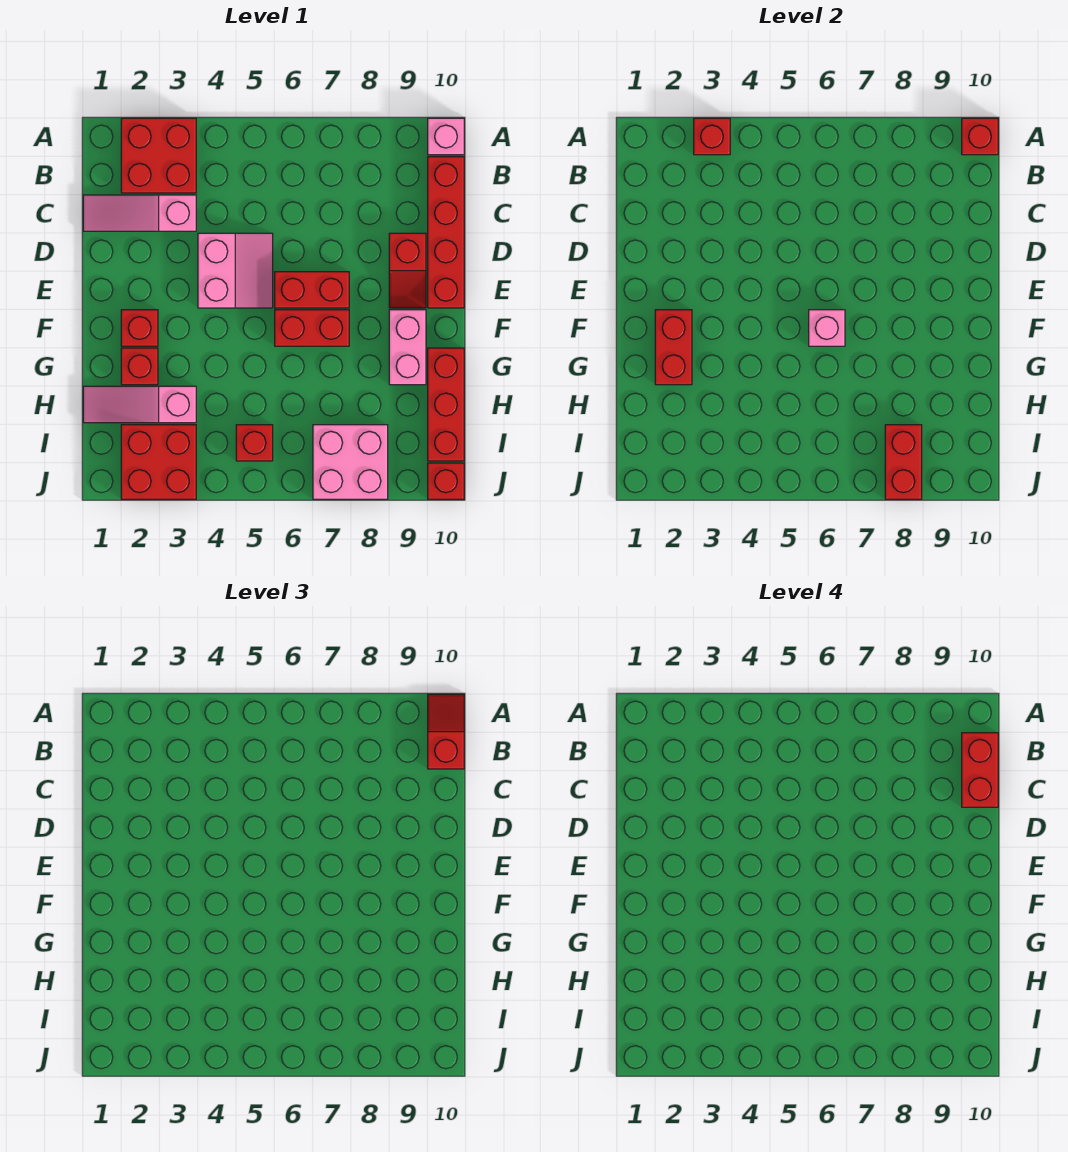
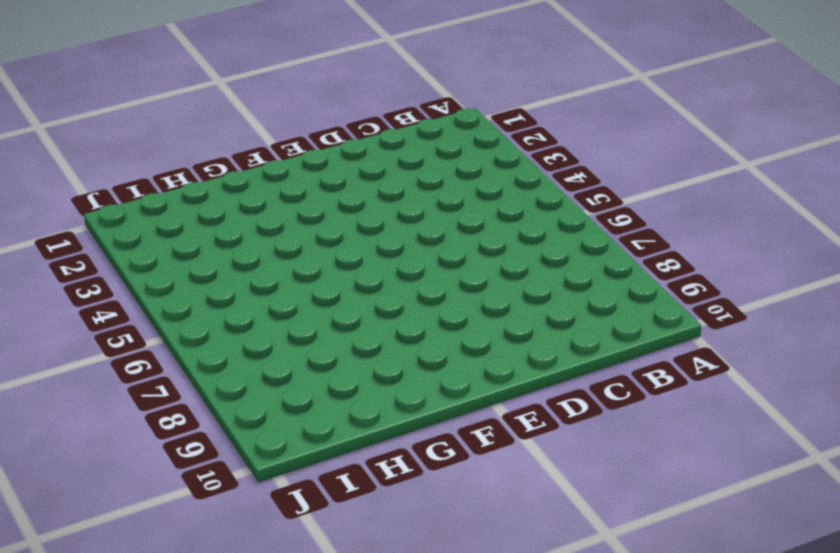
none -> red brick A2:B3 level 1
none -> pink brick A10 level 1
none -> red brick B10:E10 level 1

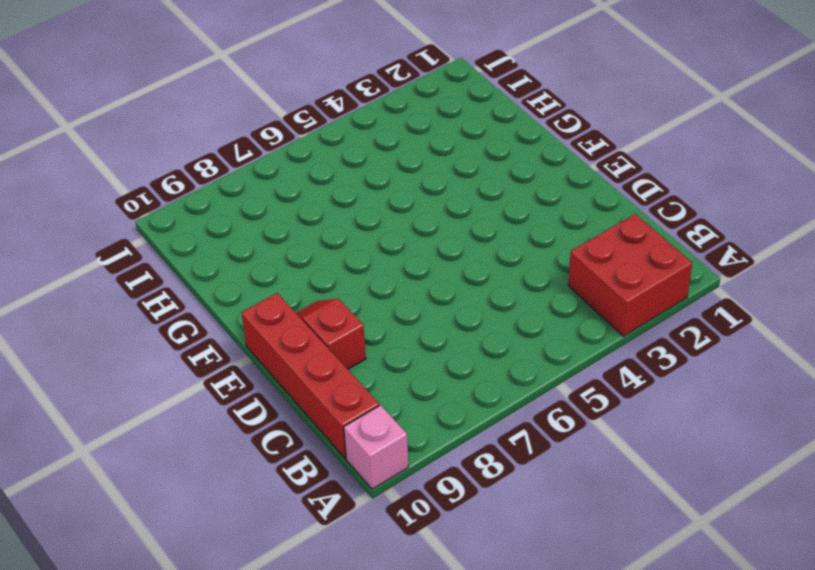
none -> pink slope C1:C3 level 1 top 3
none -> pink slope D4:E5 level 1 top 4
none -> red brick E6:E7 level 1

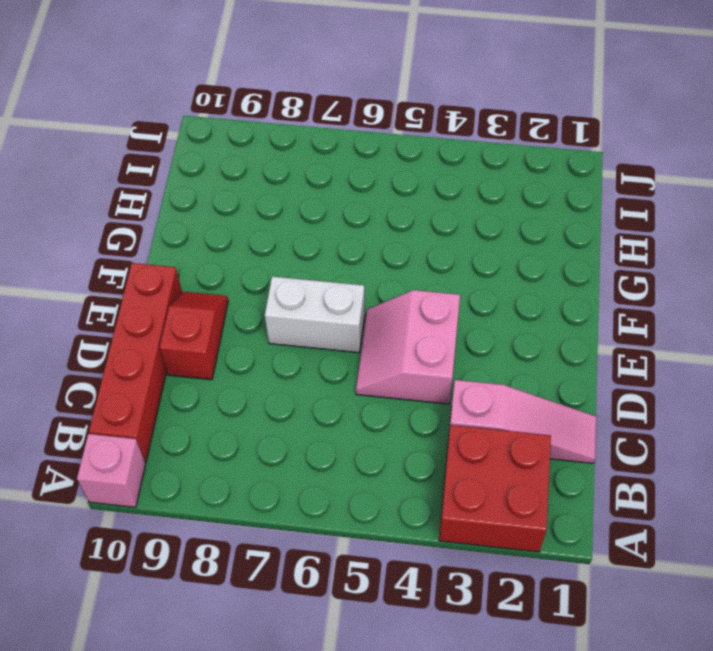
white brick E6:E7 level 1 -> red brick E6:E7 level 1
none -> red brick F2 level 1
none -> red brick F6:F7 level 1
none -> pink brick F9:G9 level 1

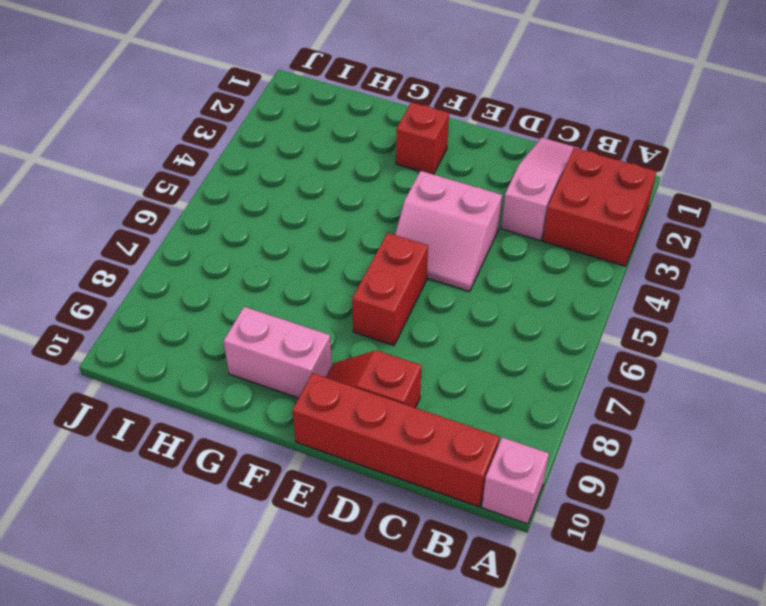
none -> red brick F6:F7 level 1
none -> red brick G2 level 1
none -> red brick G10:I10 level 1

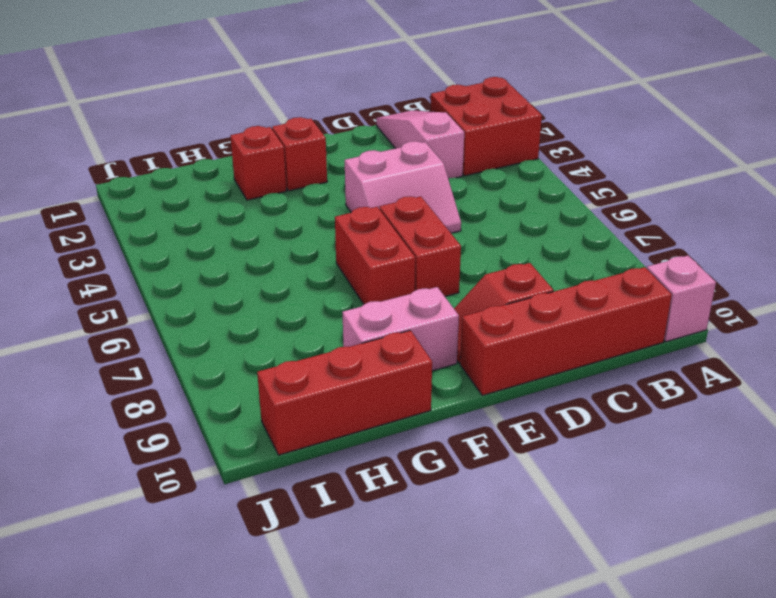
none -> pink slope H1:H3 level 1 top 3
none -> red brick I2:J3 level 1
none -> red brick I5 level 1

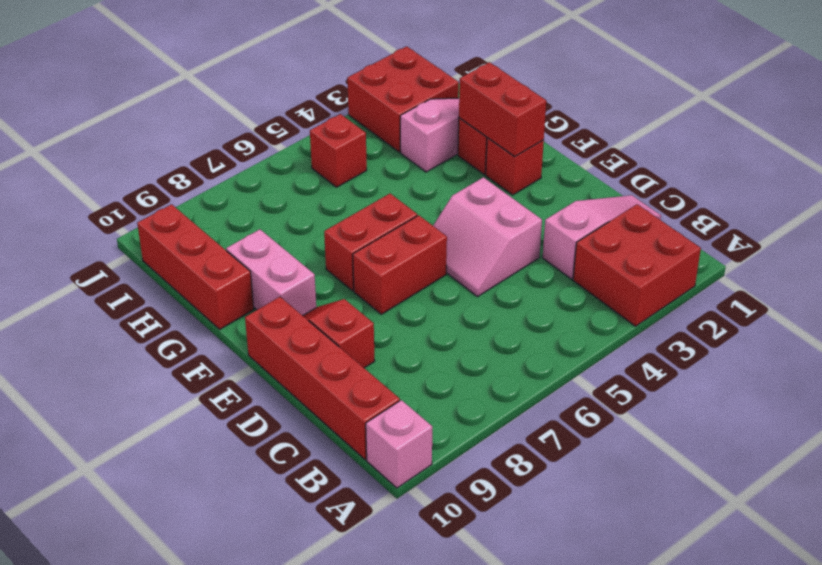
none -> pink brick I7:J8 level 1
none -> red brick J10 level 1
none -> red brick A3 level 2

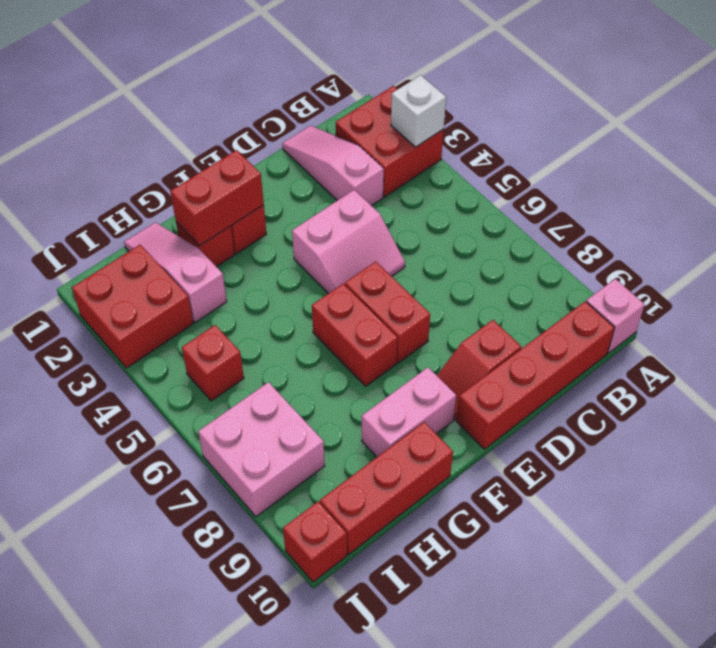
white brick A3 level 2 -> red brick A3 level 2
none -> red brick A10 level 2
none -> pink brick F6 level 2
none -> red brick I8:J8 level 2

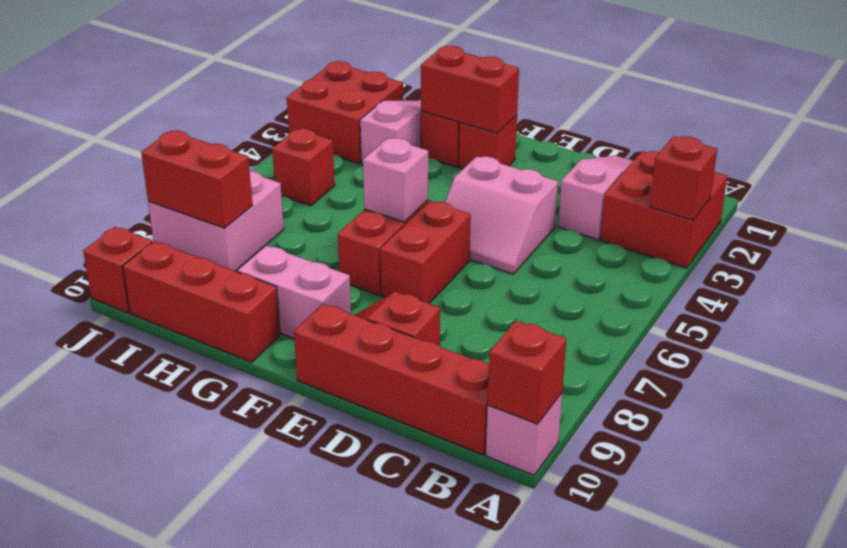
none -> red slope A10:B10 level 3 top B
none -> red brick B10:C10 level 4

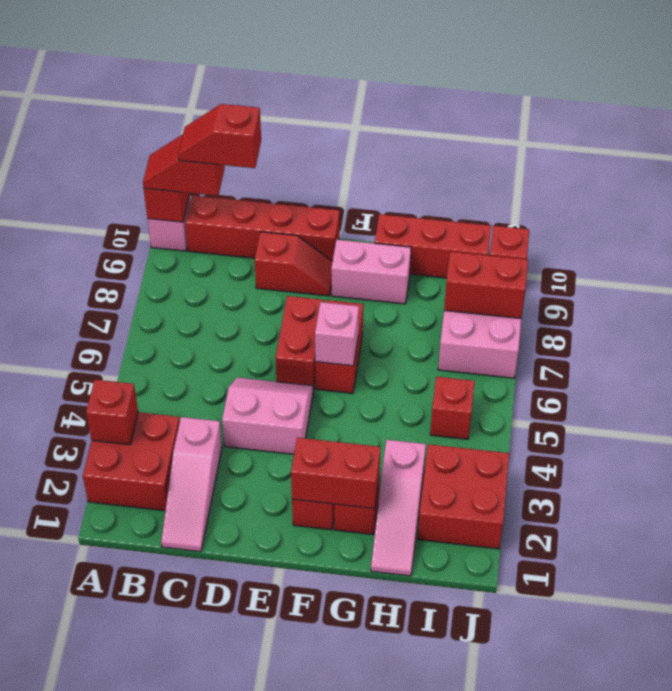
red slope B10:C10 level 4 top C -> red brick B10:C10 level 4

